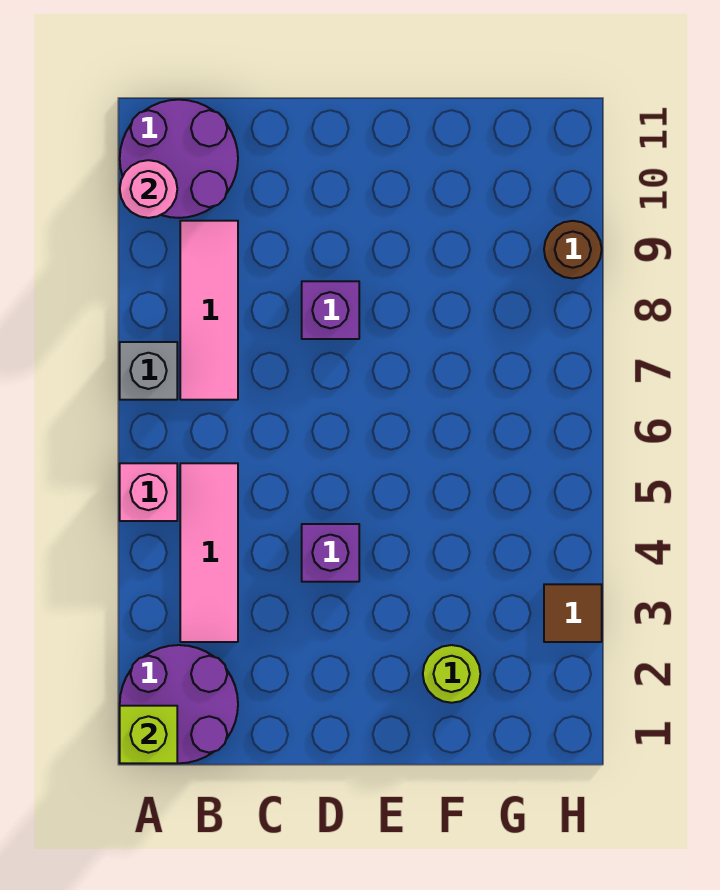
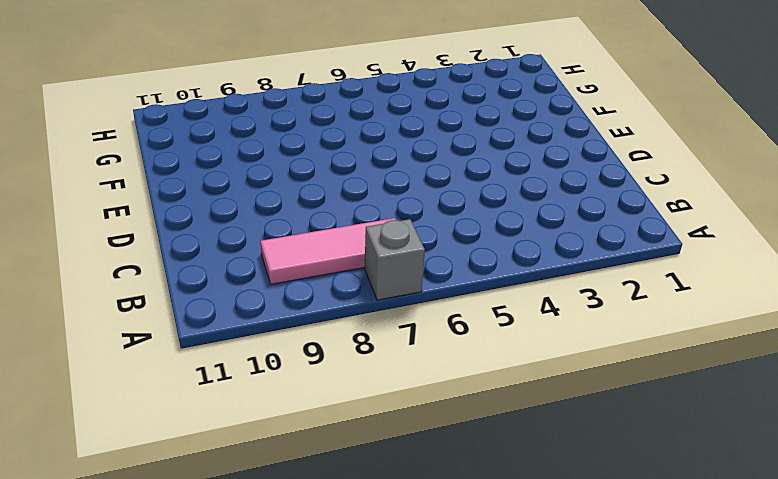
none -> purple round brick A1:B2 level 1
none -> pink brick A5 level 1
none -> purple round brick A10:B11 level 1

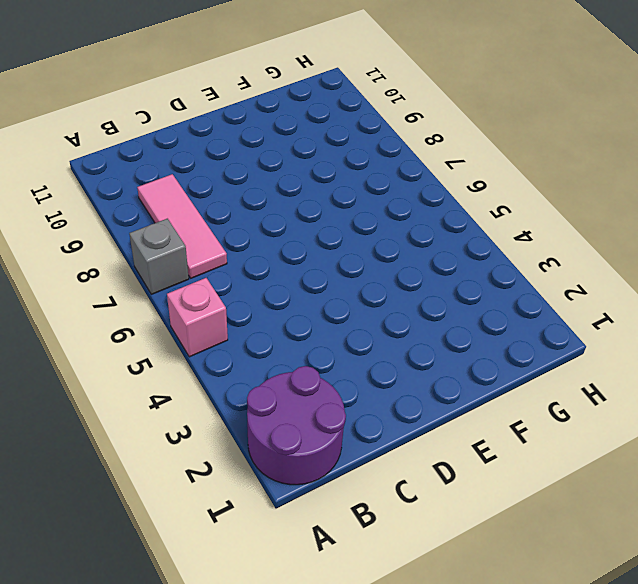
none -> purple round brick A10:B11 level 1
none -> pink tile B3:B5 level 1
none -> purple brick D4 level 1

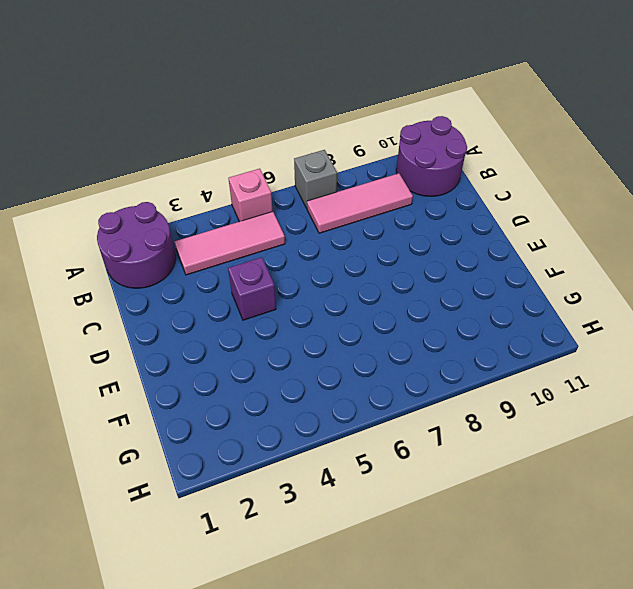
none -> purple brick D8 level 1
none -> lime round brick F2 level 1
none -> brown tile H3 level 1

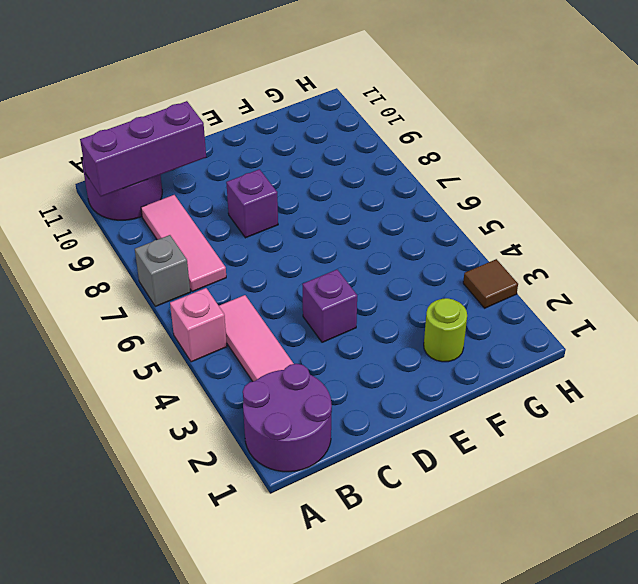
purple brick A10:C10 level 2 -> pink round brick A10 level 2
none -> brown round brick H9 level 1
none -> lime brick A1 level 2

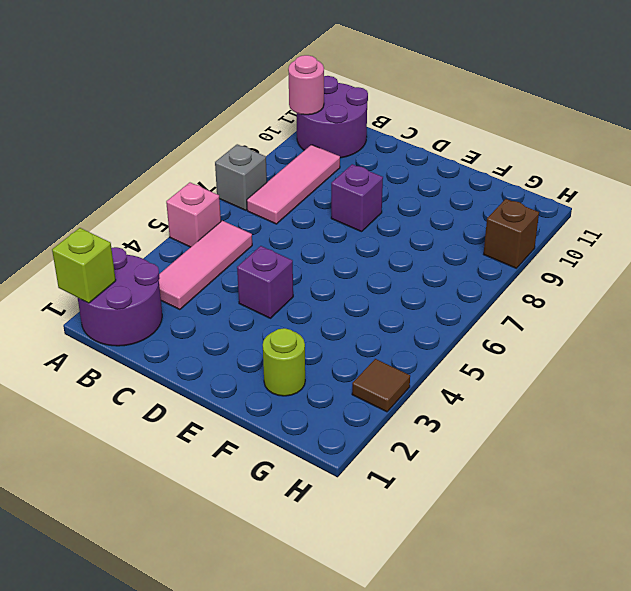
brown brick H9 level 1 -> brown round brick H9 level 1

